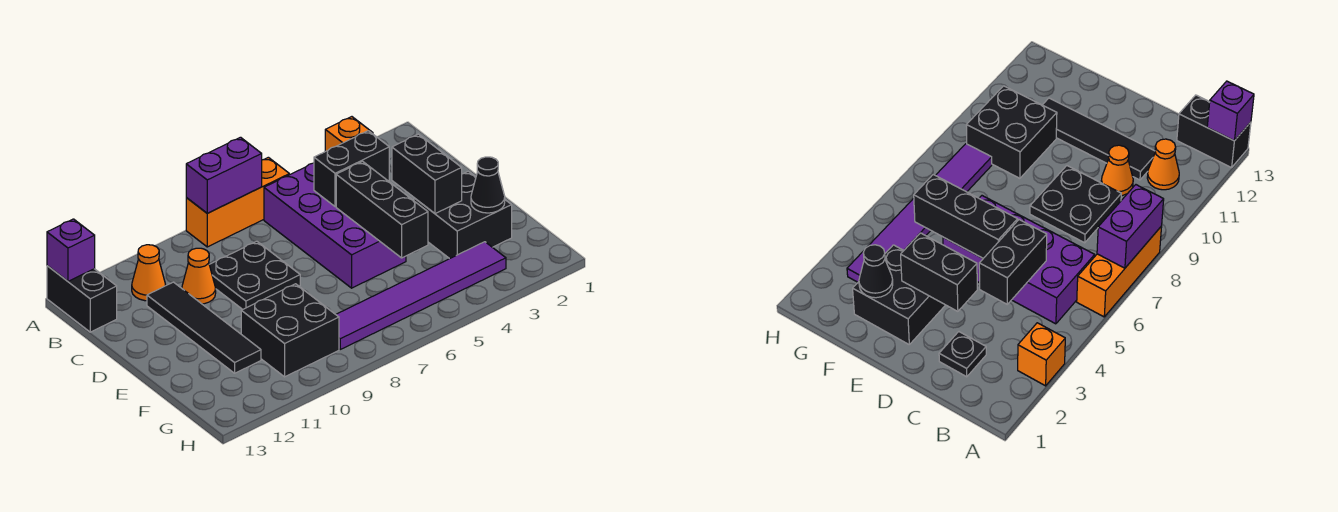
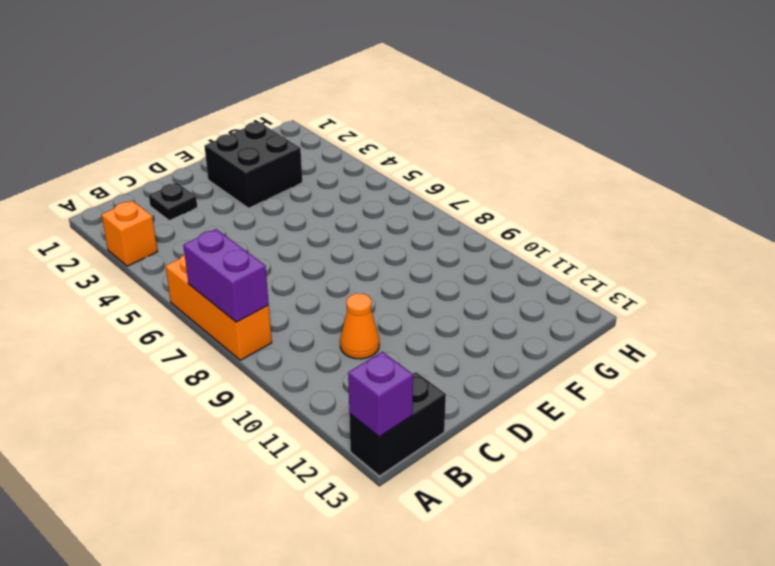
none -> purple brick B5:E6 level 1
none -> orange cone B11 level 1
none -> black plate C8:D9 level 1

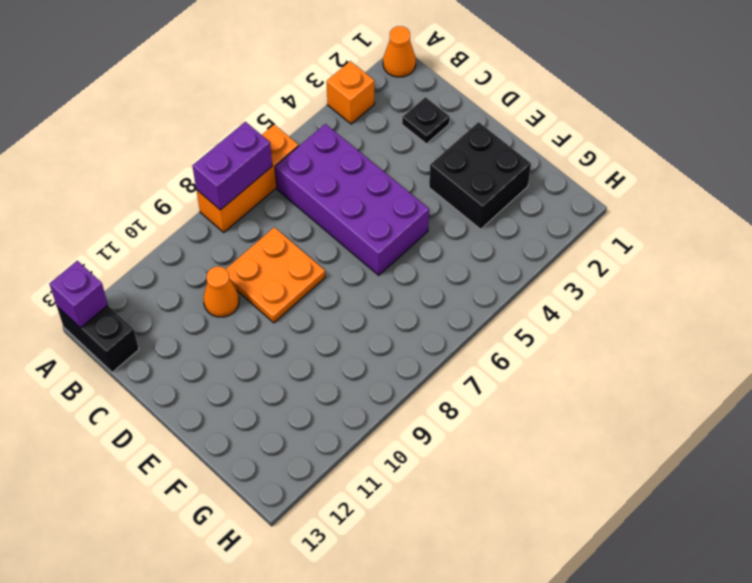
orange cone A1 level 1 -> orange cone B11 level 1
orange plate C8:D9 level 1 -> black plate C8:D9 level 1
none -> black tile C11:F11 level 1
none -> black brick F9:G10 level 1
none -> purple tile G3:G8 level 1

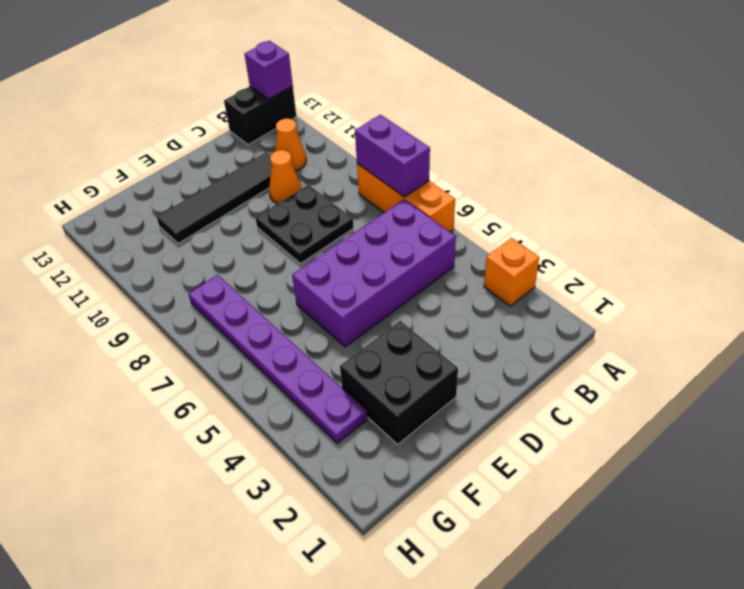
purple plate G3:G8 level 1 -> purple tile G3:G8 level 1
none -> black plate C2 level 1
none -> black brick F9:G10 level 1
none -> black brick C4:C5 level 2

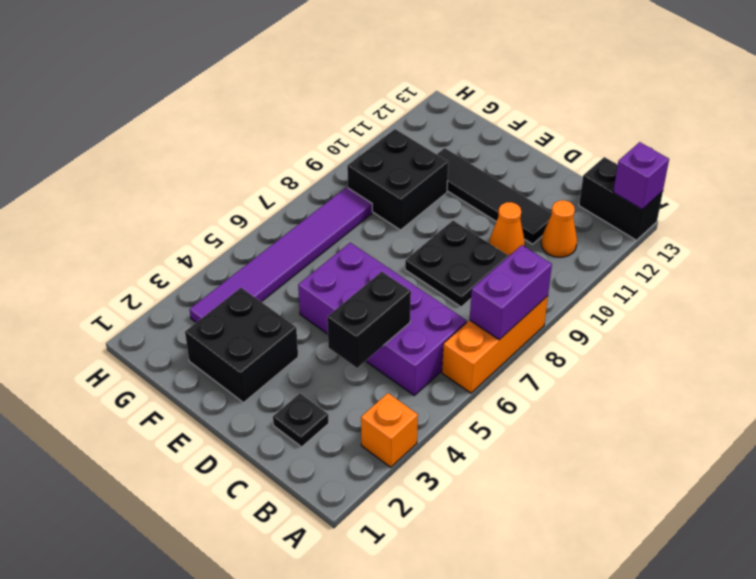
none -> black brick D3:E3 level 2
none -> black brick D5:F5 level 2
none -> black cone F2 level 2

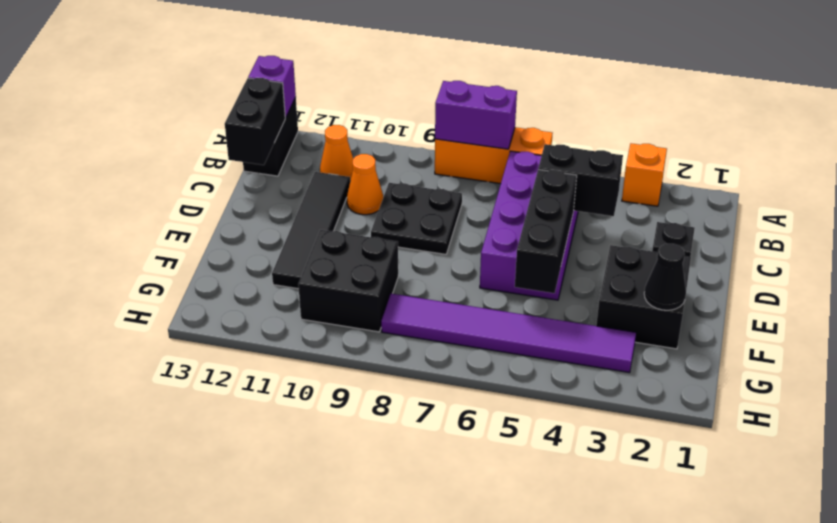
black brick B13:C13 level 2 -> black brick D3:E3 level 2

